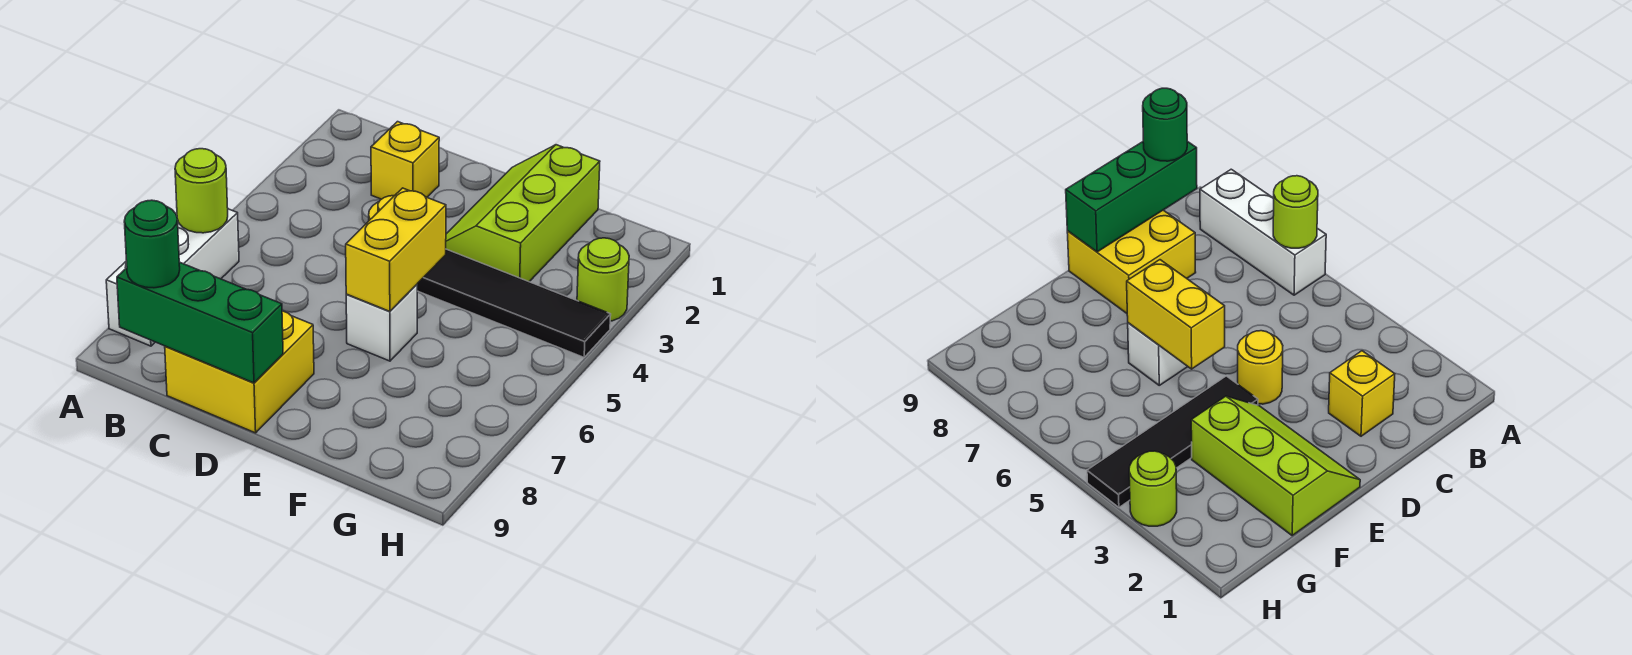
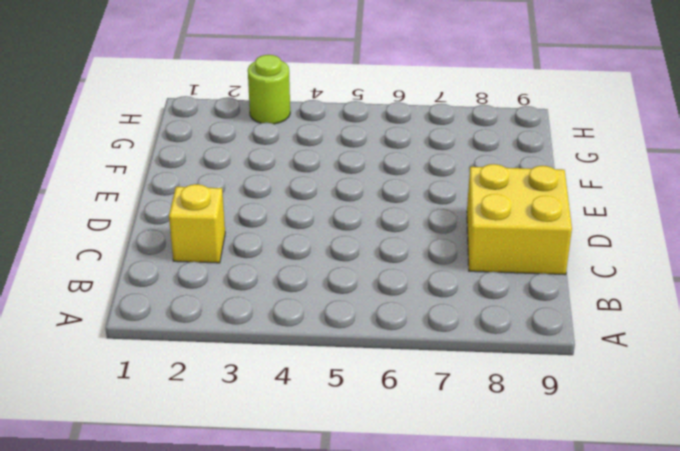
none -> white brick A6:A8 level 1
none -> yellow round brick D4 level 1
none -> lime slope E1:F3 level 1 top F

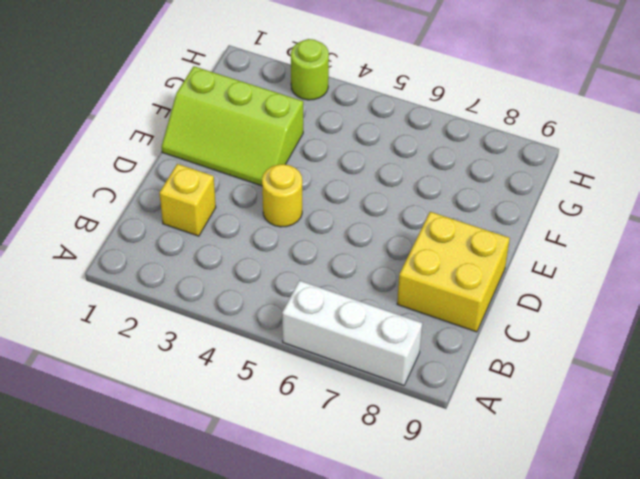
none -> black tile E4:H4 level 1
none -> white brick E6 level 1
none -> lime round brick A6 level 2

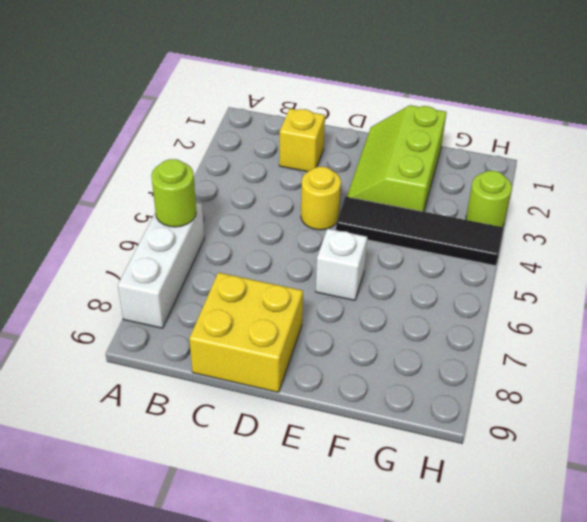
none -> green brick B9:D9 level 2
none -> yellow brick E5:E6 level 2
none -> green round brick B9 level 3

